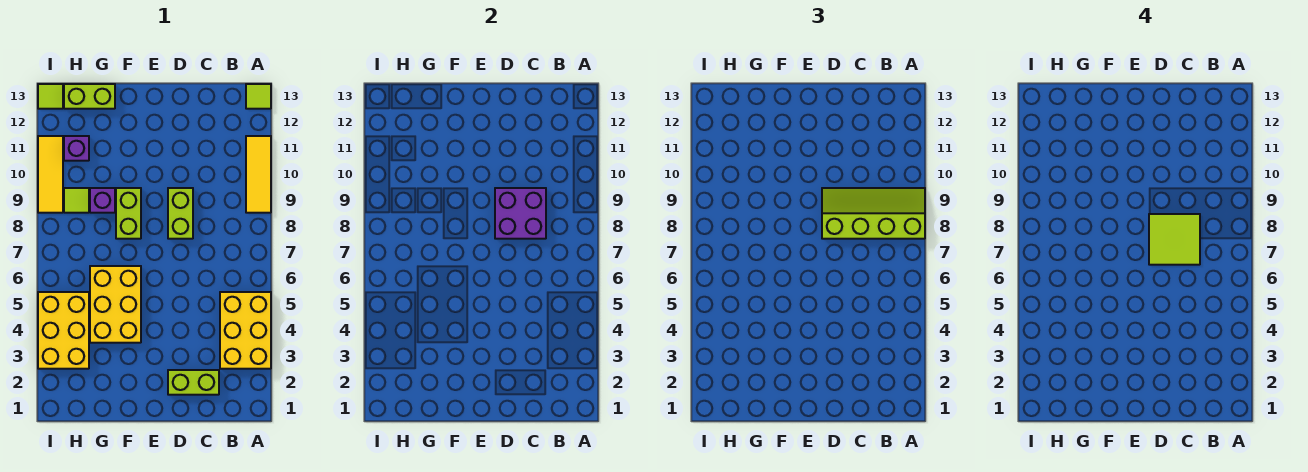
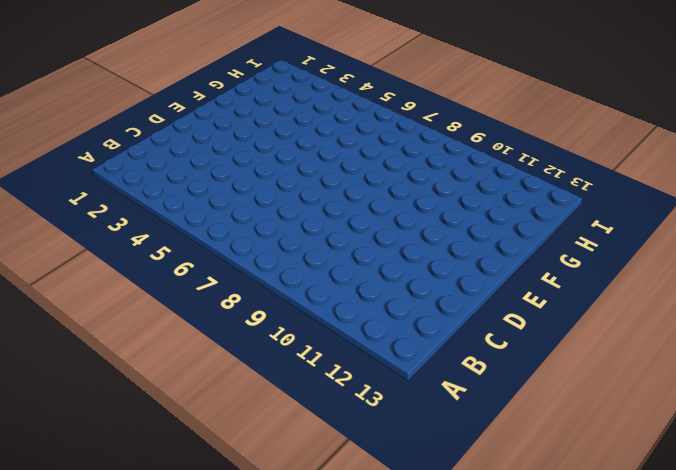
none -> yellow brick A3:B5 level 1
none -> yellow tile A9:A11 level 1
none -> lime tile A13 level 1

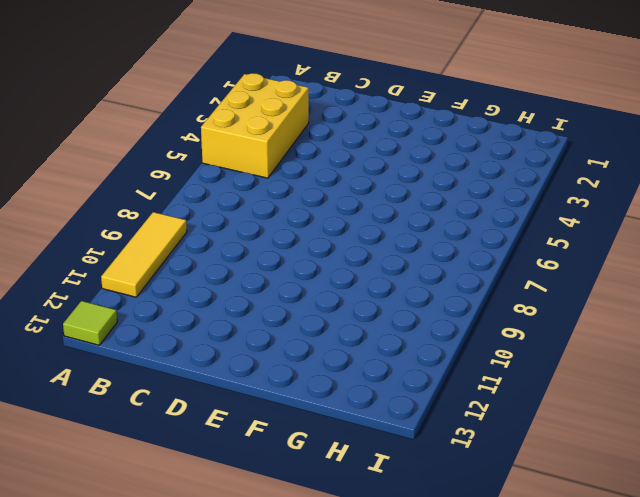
none -> lime brick C2:D2 level 1
none -> lime brick D8:D9 level 1
none -> yellow brick F4:G6 level 1

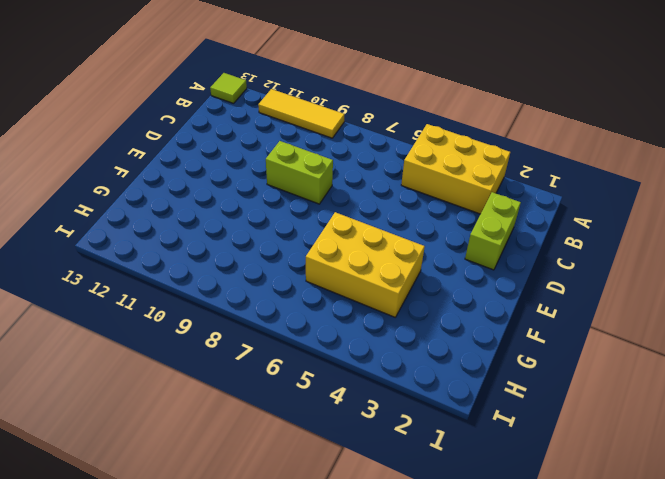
none -> lime brick F8:F9 level 1
none -> purple brick G9 level 1
none -> lime brick G13:H13 level 1

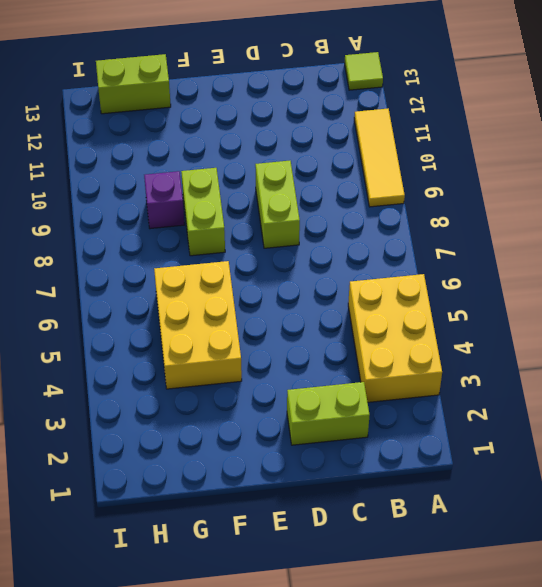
none -> yellow brick H3:I5 level 1
none -> lime tile H9 level 1
none -> purple brick H11 level 1

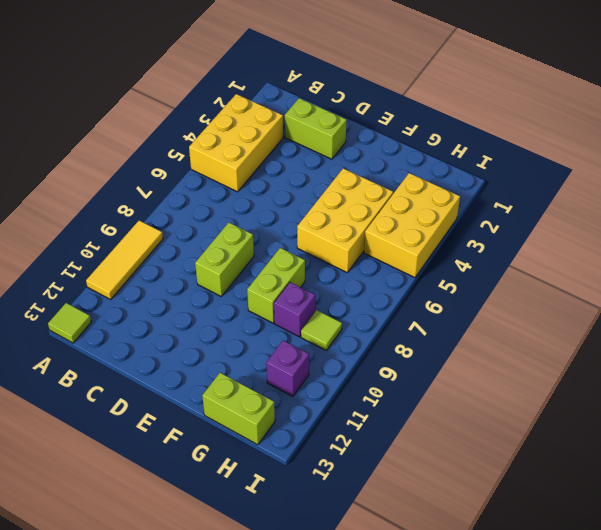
none -> yellow tile I9:I11 level 1
none -> lime tile I13 level 1
none -> purple brick C8:D9 level 2

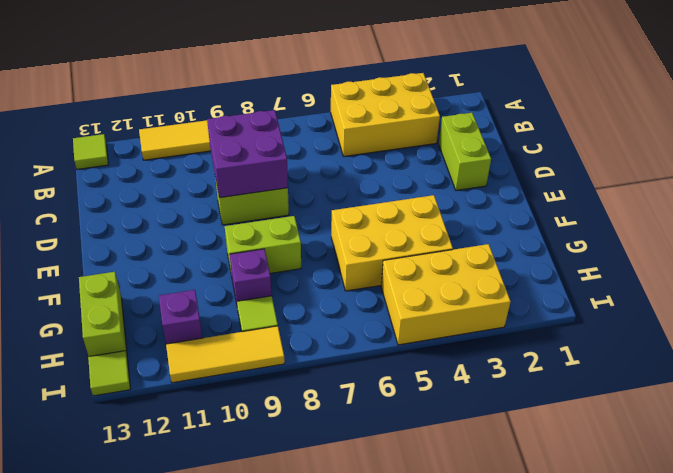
none -> lime slope A8:D9 level 3 top 8
none -> lime tile C7:D8 level 4

